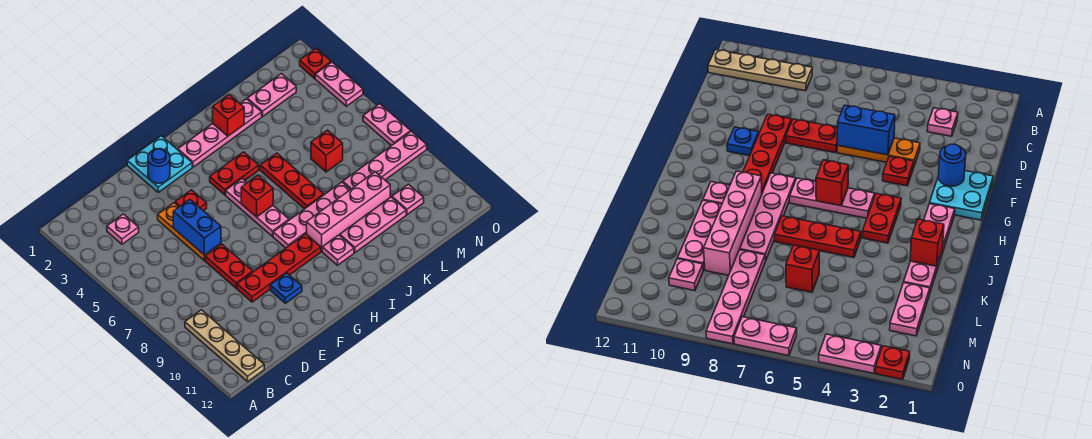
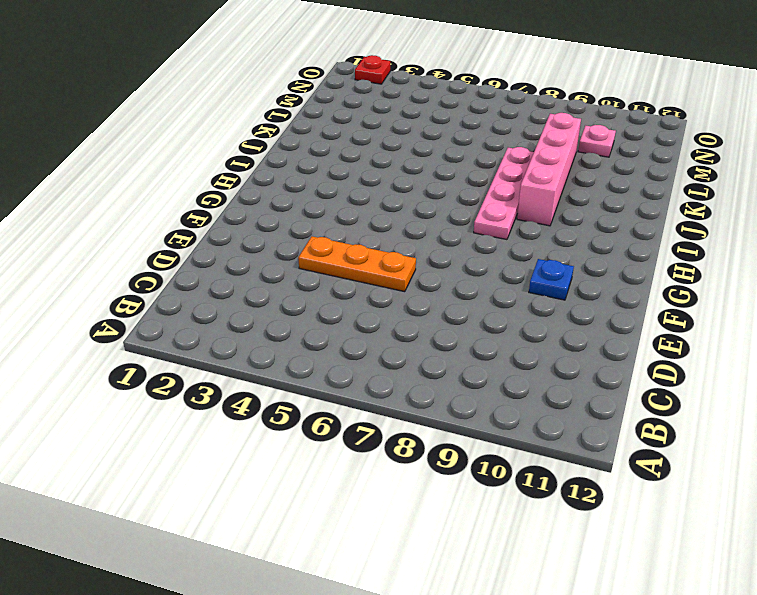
none -> tan plate B9:B12 level 1
none -> pink plate C3 level 1
none -> red plate E7:E8 level 1

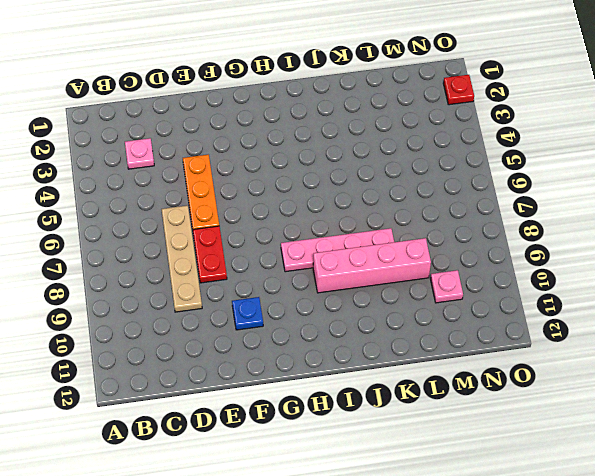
tan plate D6:D9 level 1 -> tan plate B9:B12 level 1
none -> red plate E9:H9 level 1
none -> cyan plate F1:G2 level 1
none -> red plate F4 level 1

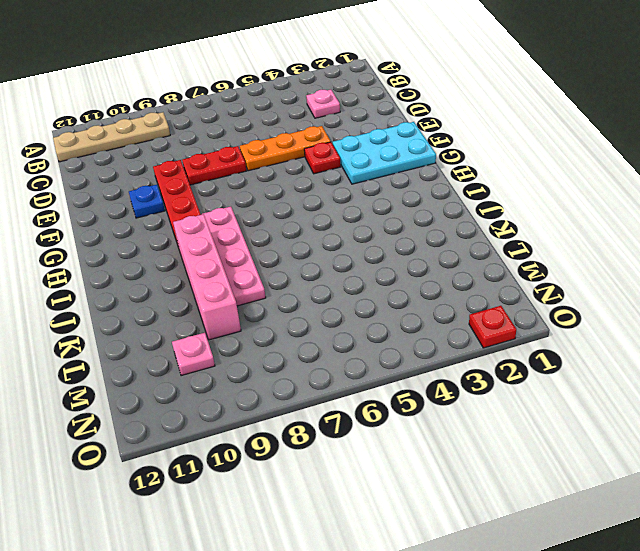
cyan plate F1:G3 level 1 -> cyan plate F1:G2 level 1
none -> pink plate H2:K2 level 1
none -> red plate H4:I4 level 1
none -> pink plate H5:H7 level 1

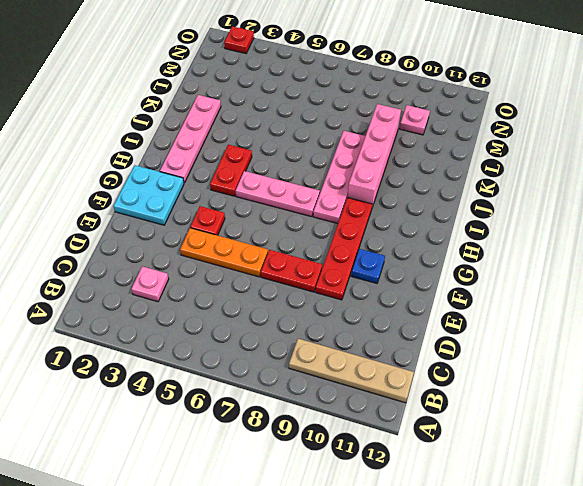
none -> pink plate I10 level 1
none -> red plate J5:J7 level 1
none -> pink plate J10:L10 level 1

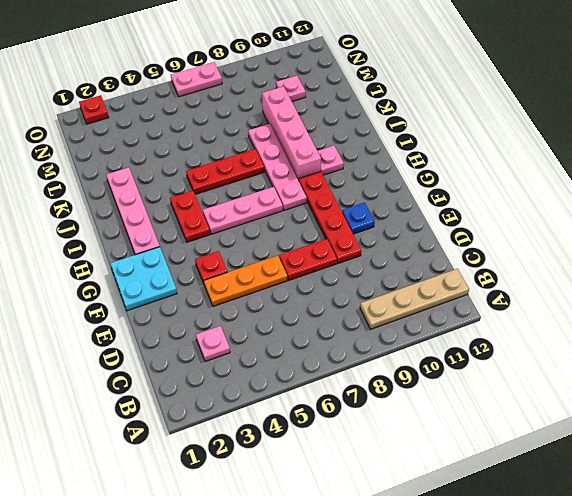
none -> pink plate J10:L10 level 1
none -> pink plate L2:M2 level 1
none -> red brick L6 level 1

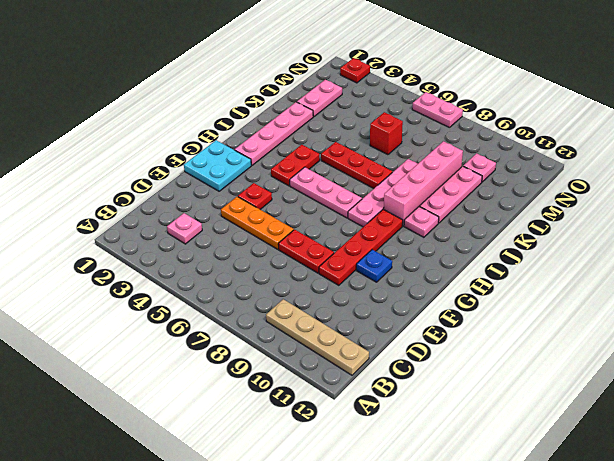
none -> pink plate L8:O8 level 1
none -> pink plate O3:O4 level 1
none -> blue brick E5:E6 level 2

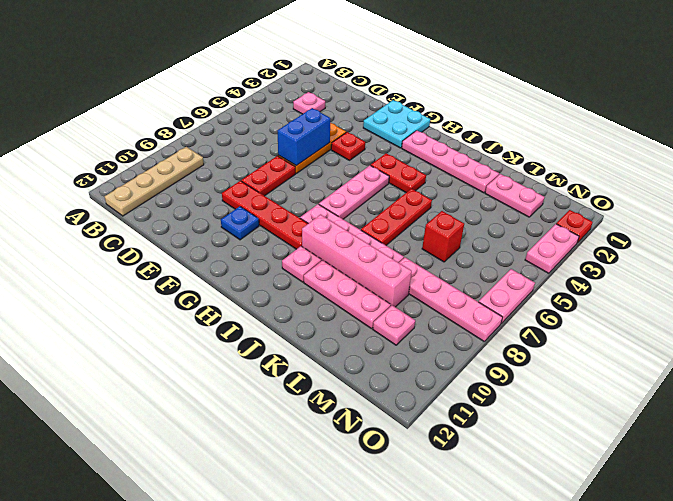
none -> blue round brick F2 level 2
none -> red brick H6 level 2
none -> red brick J2 level 2

